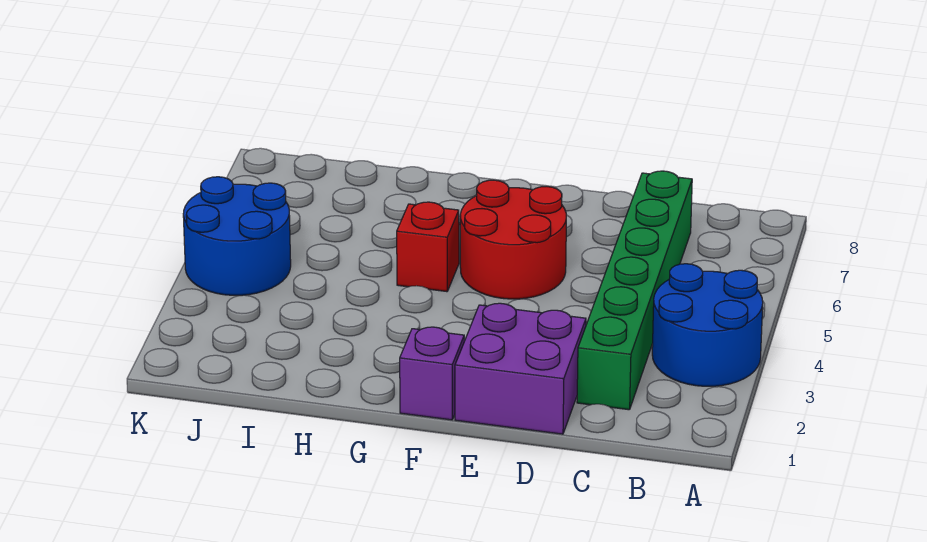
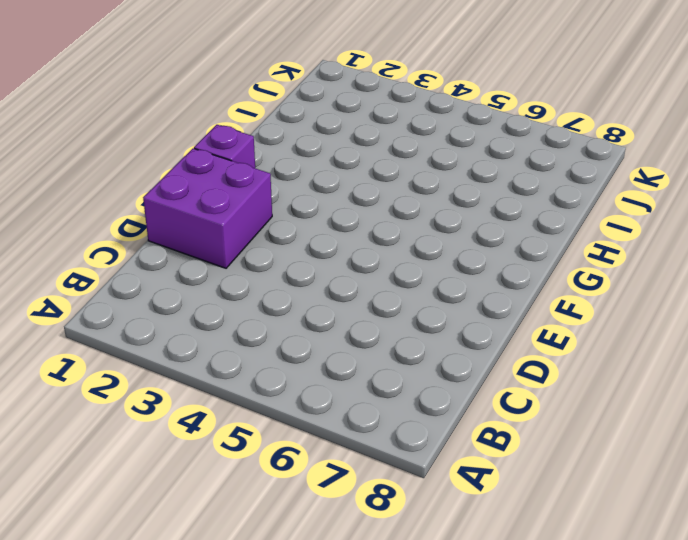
none -> blue round brick A3:B4 level 1
none -> green brick C2:C7 level 1

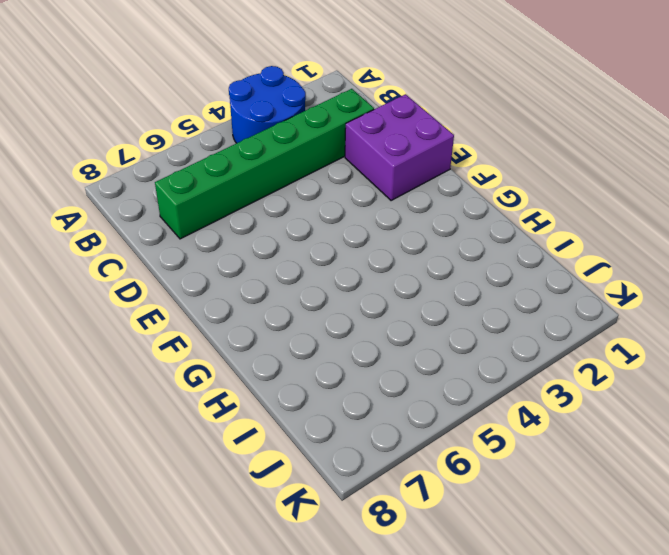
none -> red round brick E5:F6 level 1
none -> purple brick F1 level 1

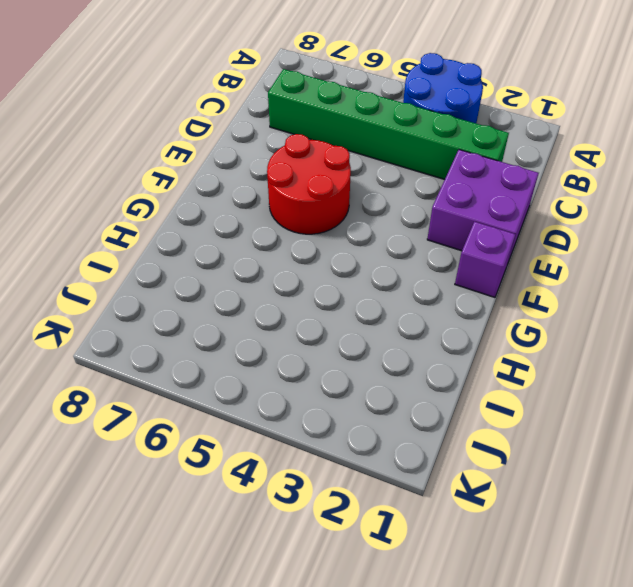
none -> red brick G5 level 1
none -> blue round brick J4:K5 level 1

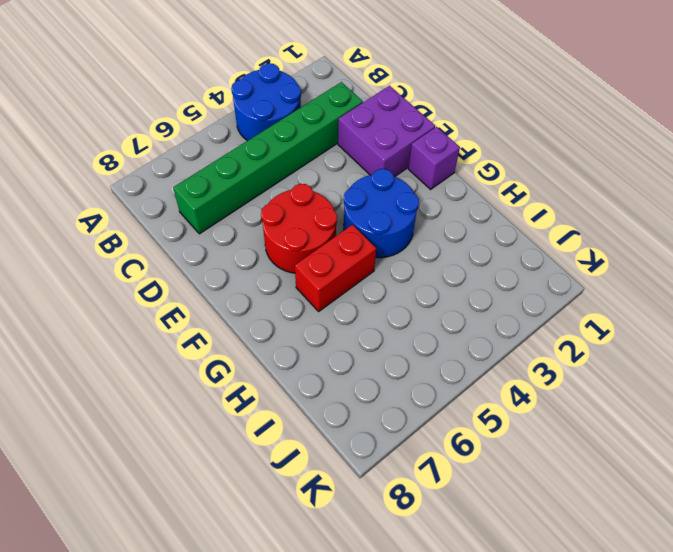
blue round brick F3:G4 level 1 -> blue round brick J4:K5 level 1
red brick G5:G6 level 1 -> red brick G5 level 1

